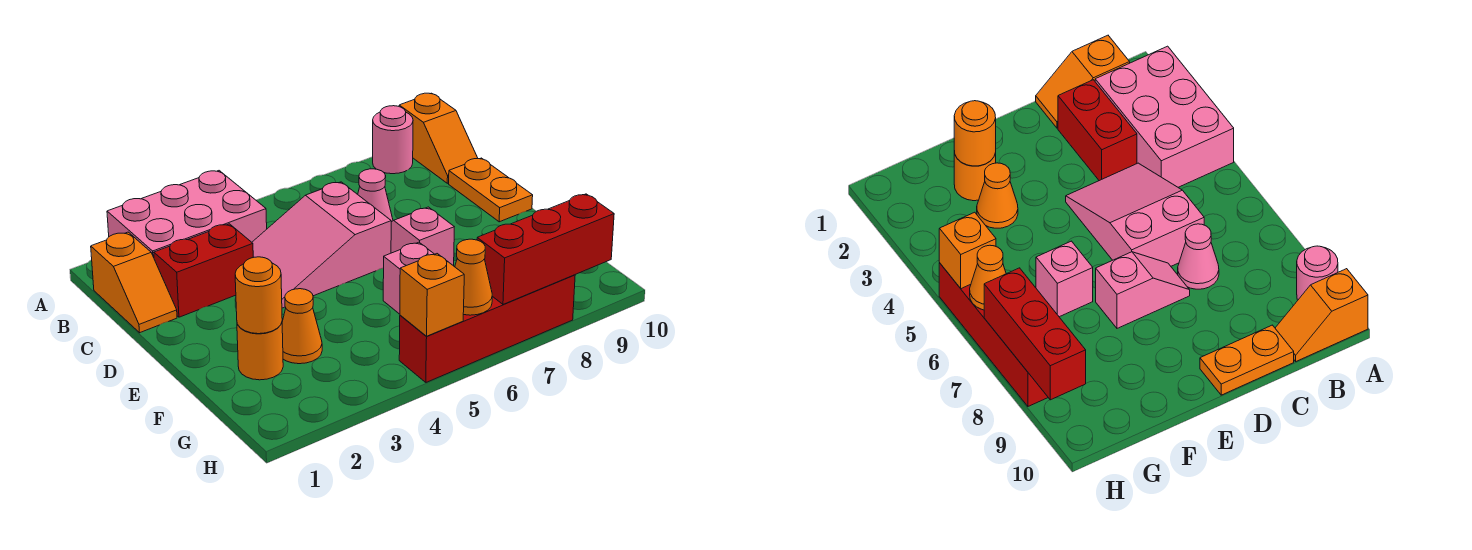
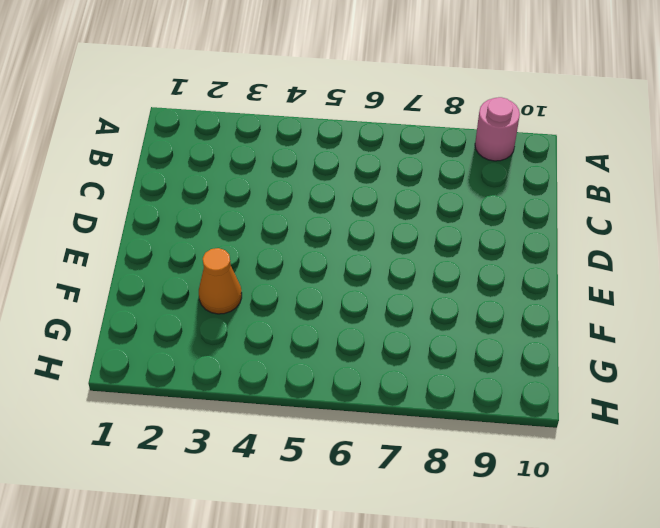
none -> pink brick A2:B4 level 1
none -> orange slope A10:B10 level 1 top A
none -> orange slope B1:C1 level 1 top B

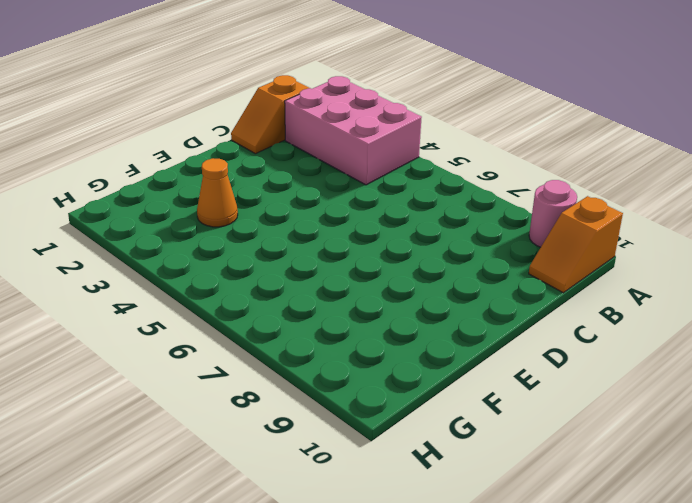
none -> red brick C2:C3 level 1
none -> pink slope C4:D6 level 1 top 6
none -> pink cone C7 level 1

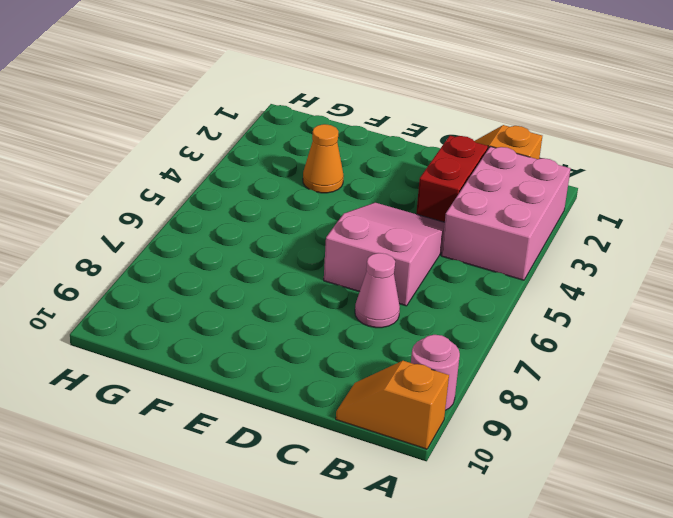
none -> orange plate C10:D10 level 1
none -> pink slope D7:E7 level 1 top E
none -> orange round brick F2 level 1

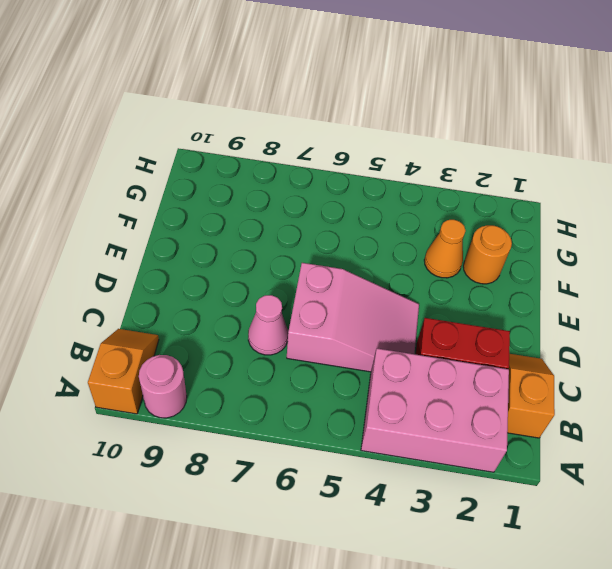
none -> orange plate C10:D10 level 1
none -> pink slope D7:E7 level 1 top E
none -> pink brick F6 level 1

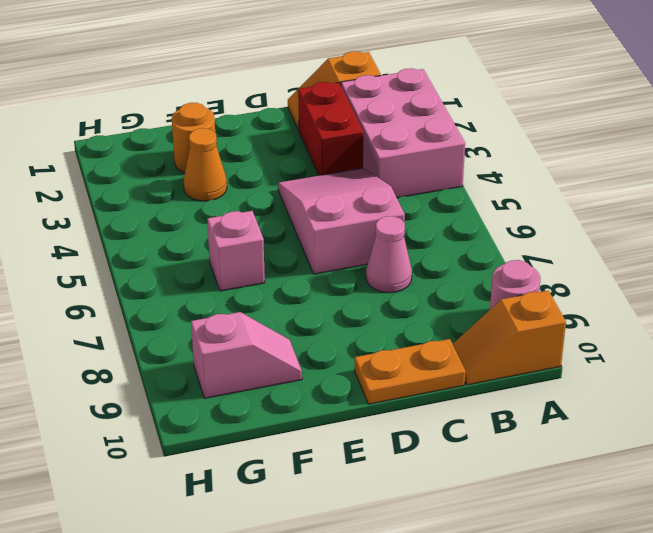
pink slope F9:G9 level 1 top G -> pink slope D7:E7 level 1 top E
none -> red brick H5:H8 level 1
none -> orange round brick F2 level 2
none -> orange brick H5 level 2

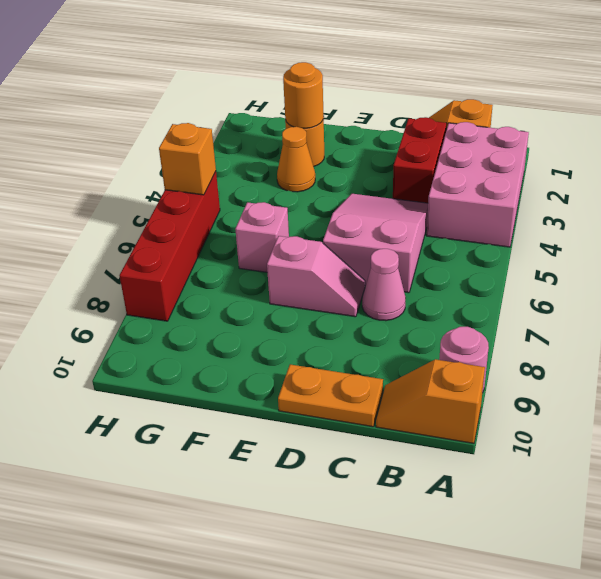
none -> orange cone H6 level 2
none -> red brick H7:H9 level 2

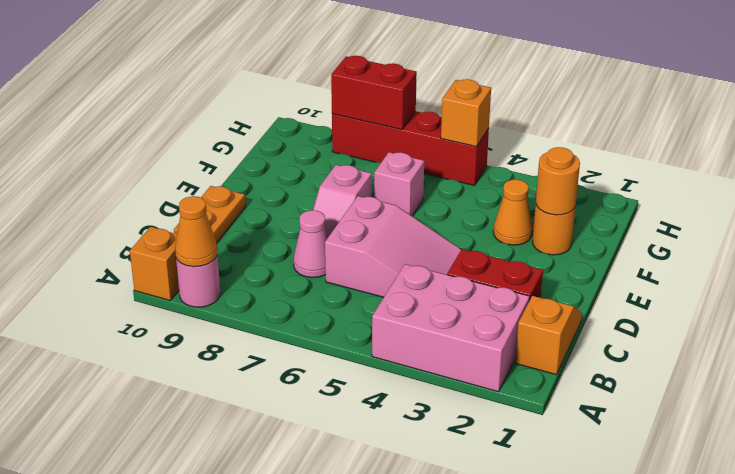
orange cone A9 level 2 -> orange cone H6 level 2
red brick H7:H8 level 2 -> red brick H7:H9 level 2

